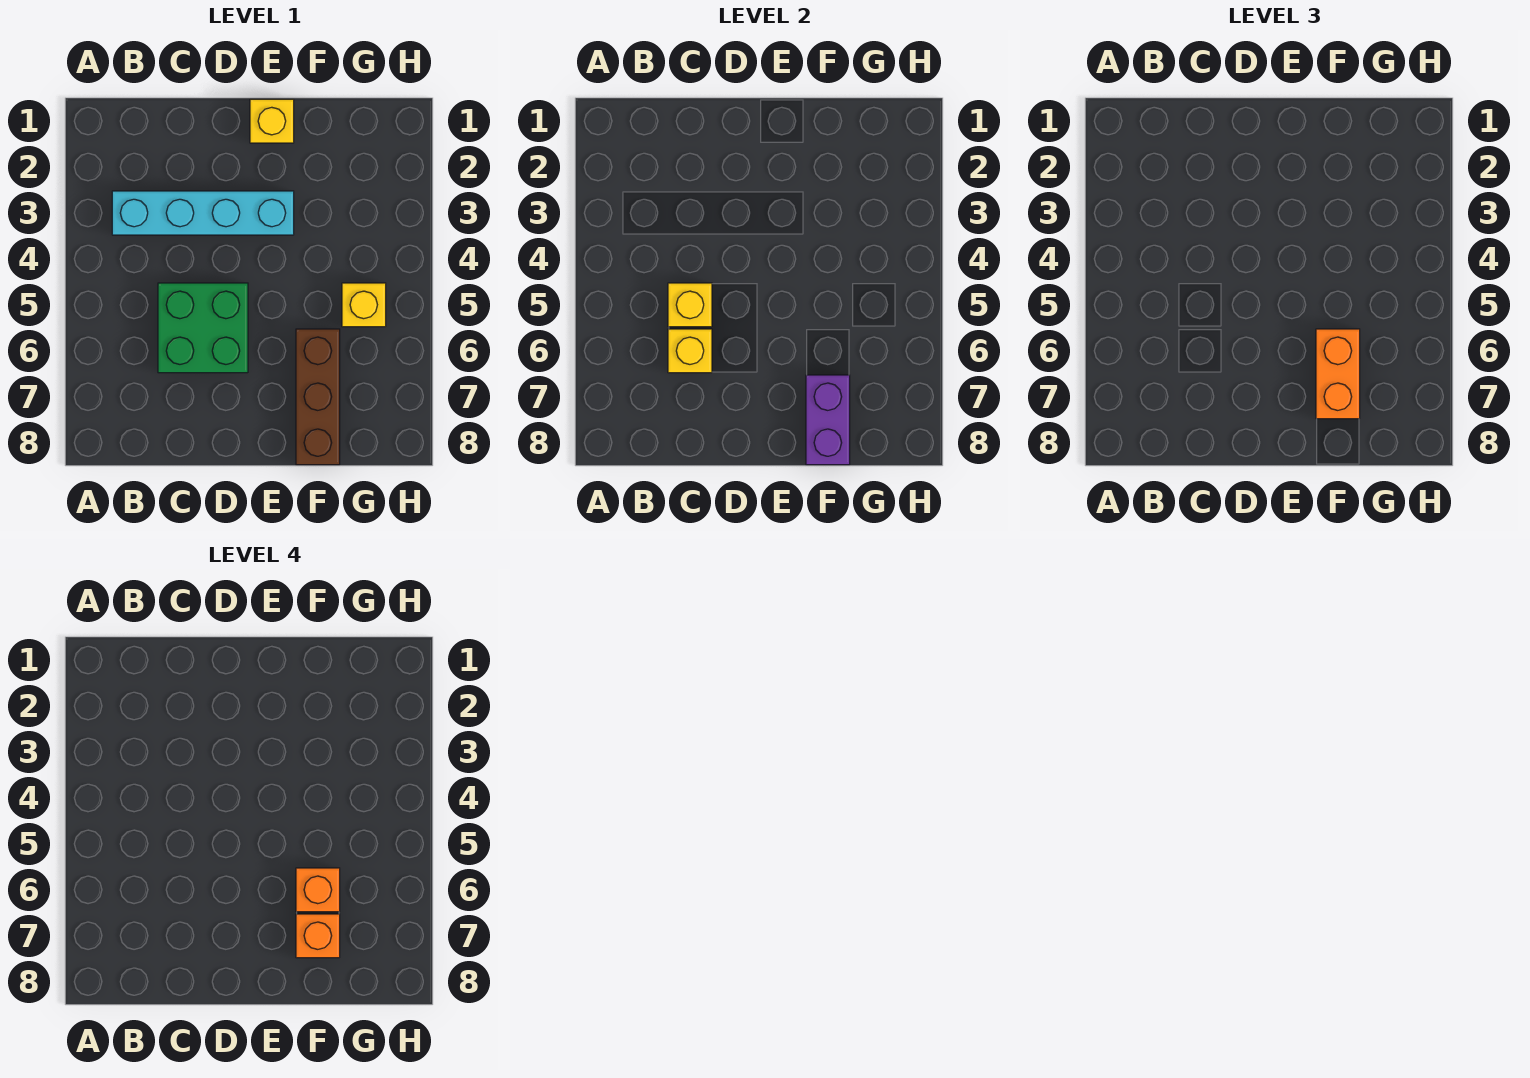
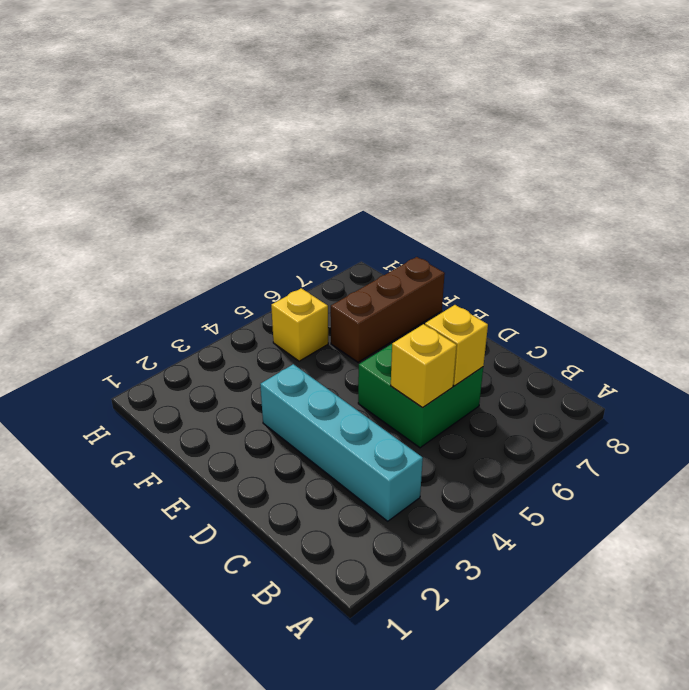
none -> yellow brick E1 level 1
none -> purple brick F7:F8 level 2

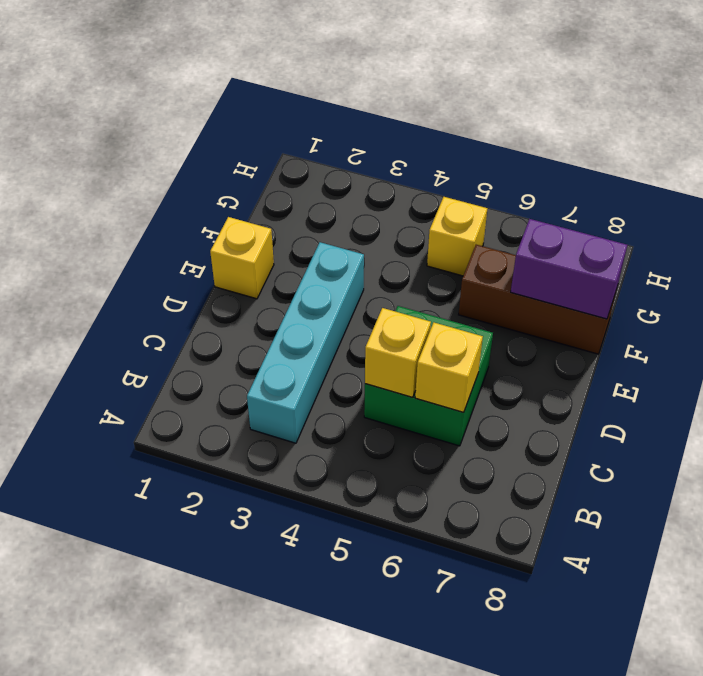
none -> orange brick F6:F7 level 3
none -> orange brick F6 level 4

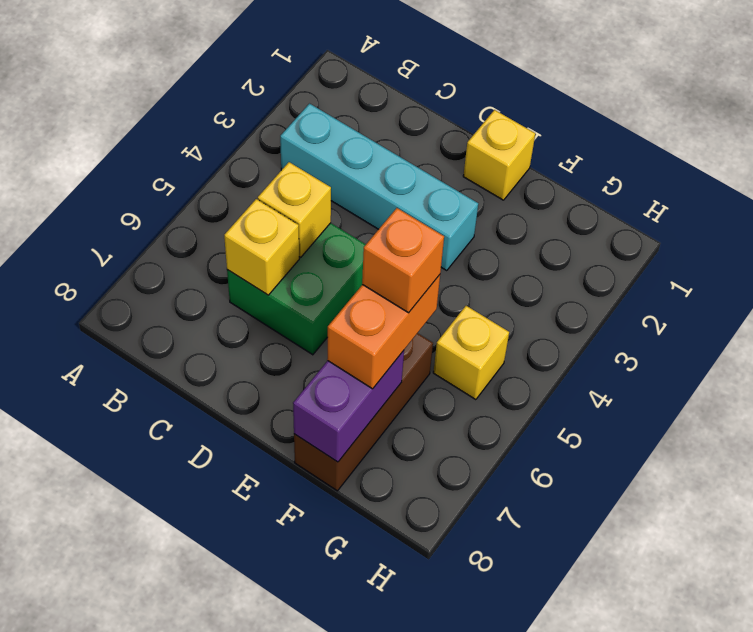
none -> orange brick F7 level 4

